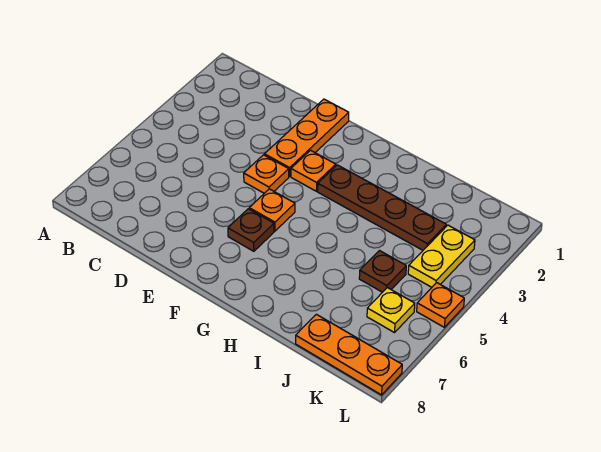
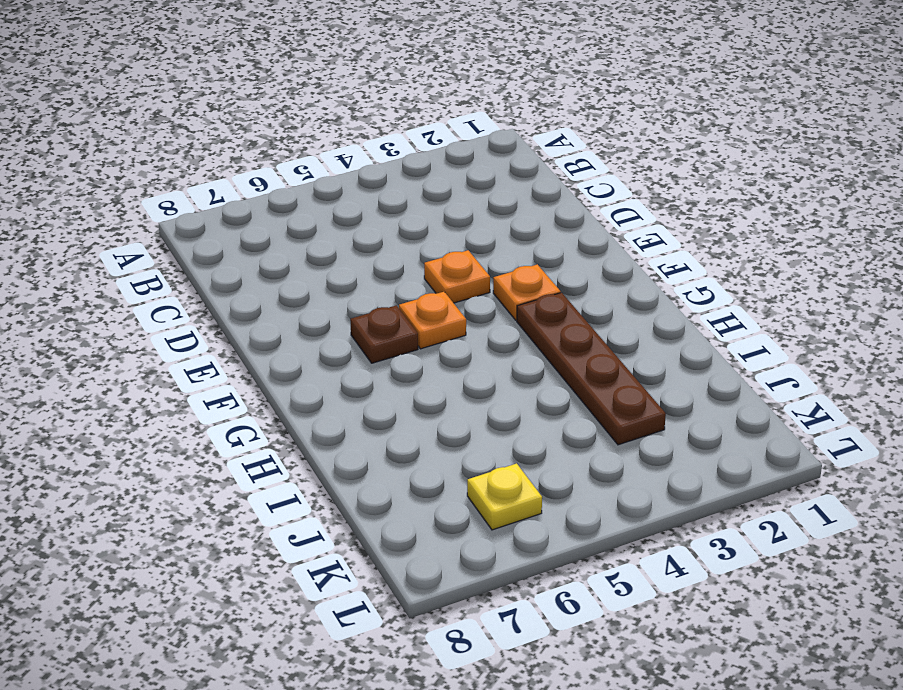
none -> orange plate E1:E3 level 1
none -> brown plate J5 level 1

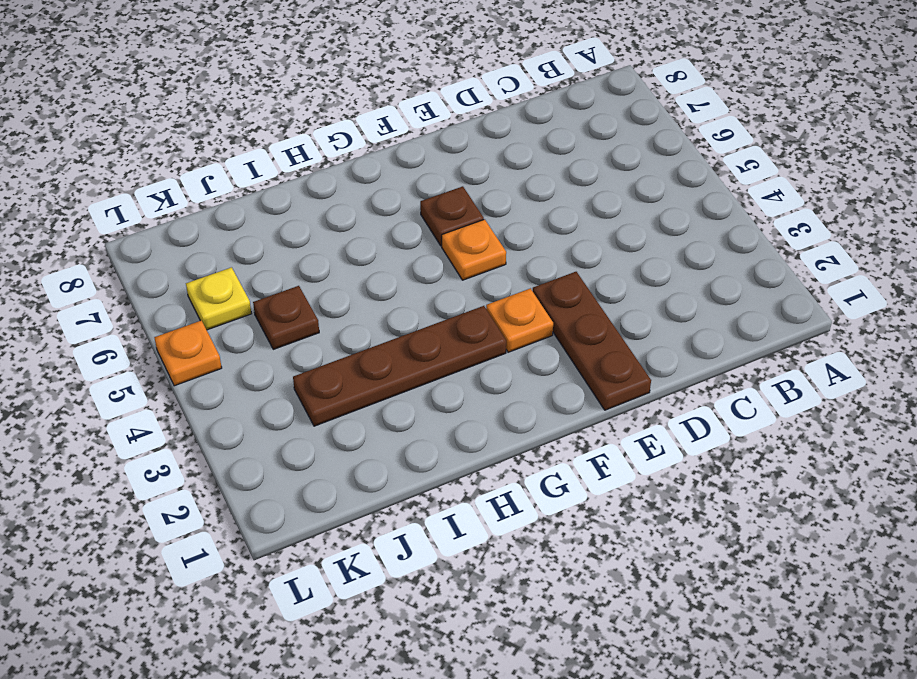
brown plate E1:E3 level 1 -> orange plate E1:E3 level 1
none -> orange plate E4 level 1
none -> orange plate J8:L8 level 1

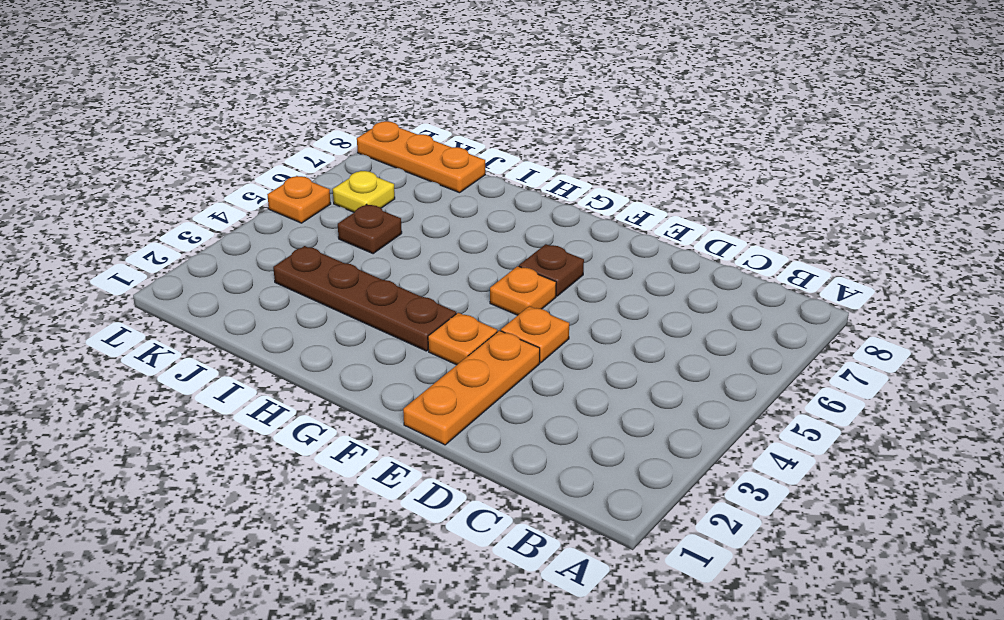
none -> yellow plate K3:K4 level 1

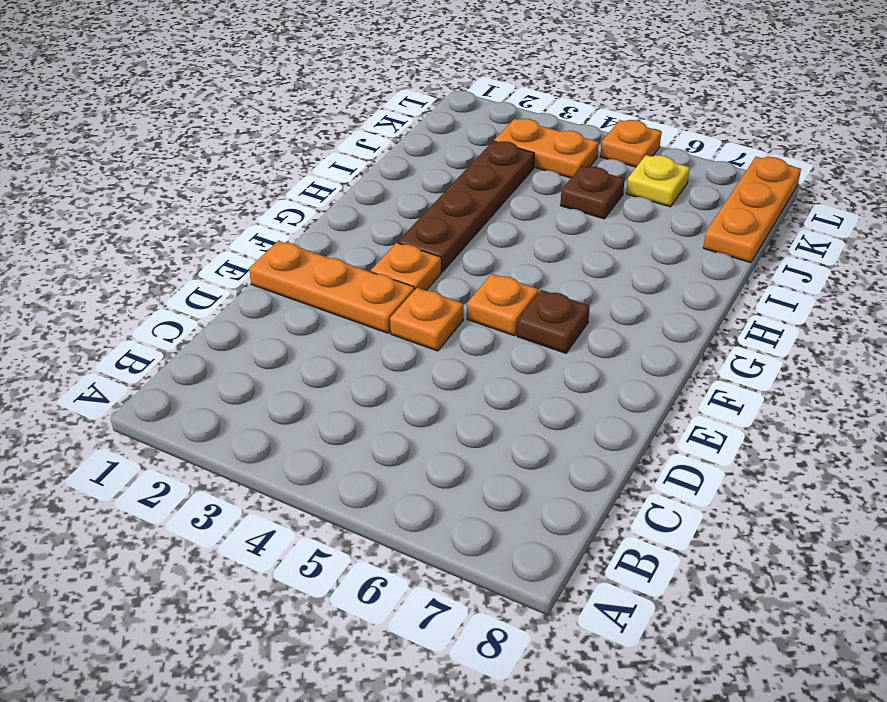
orange plate K3:K4 level 1 -> yellow plate K3:K4 level 1

